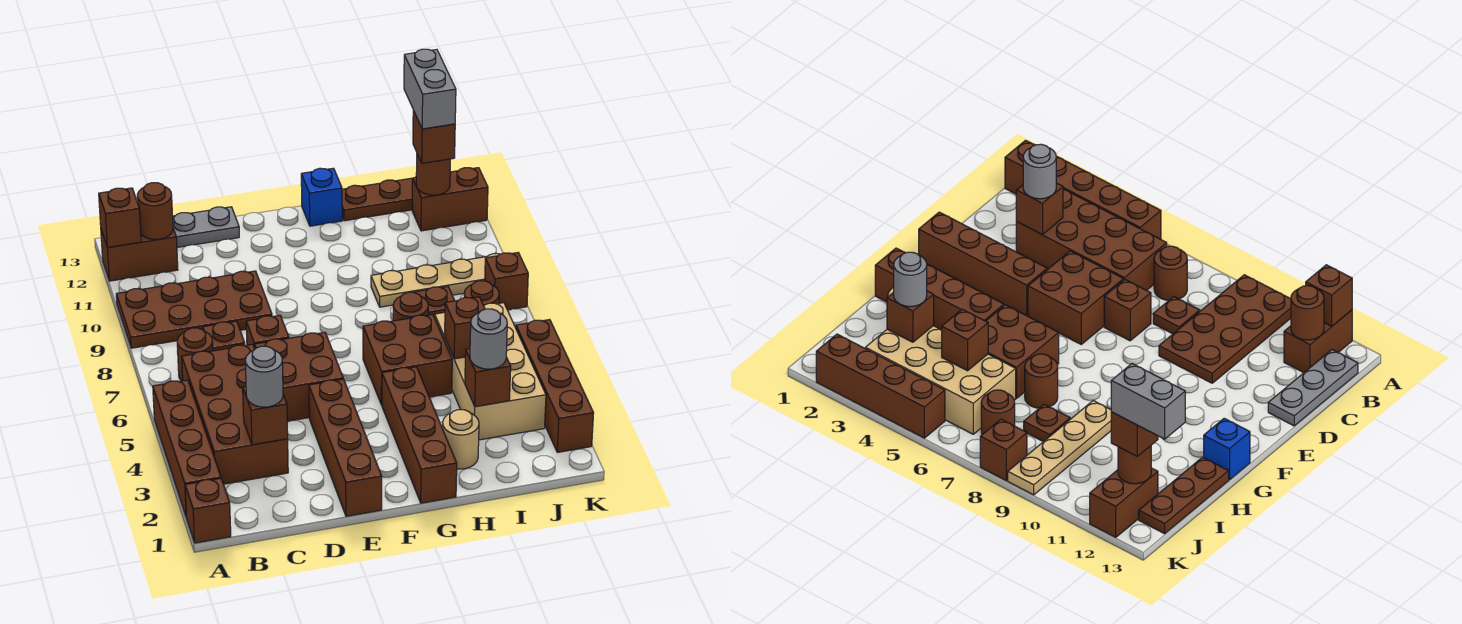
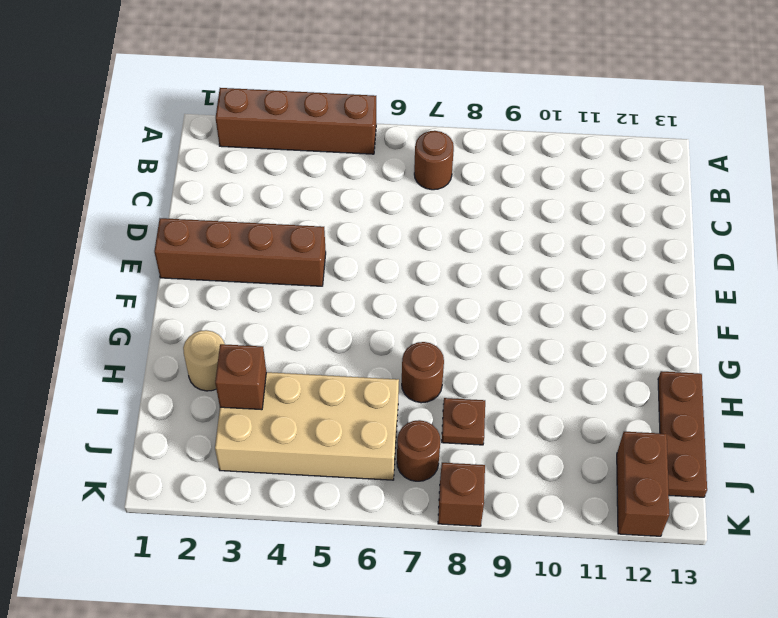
none -> brown brick A1 level 1
none -> brown plate A9:D10 level 1
none -> brown brick A12:B12 level 1
none -> brown brick B3:C6 level 1

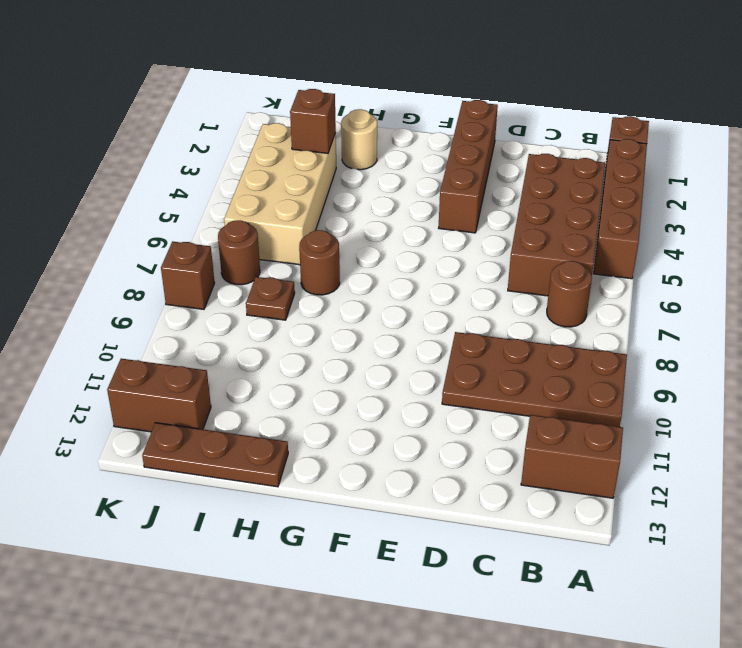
none -> grey plate B13:D13 level 1
none -> brown plate C8 level 1
none -> brown brick D5:E6 level 1
none -> brown brick D7 level 1

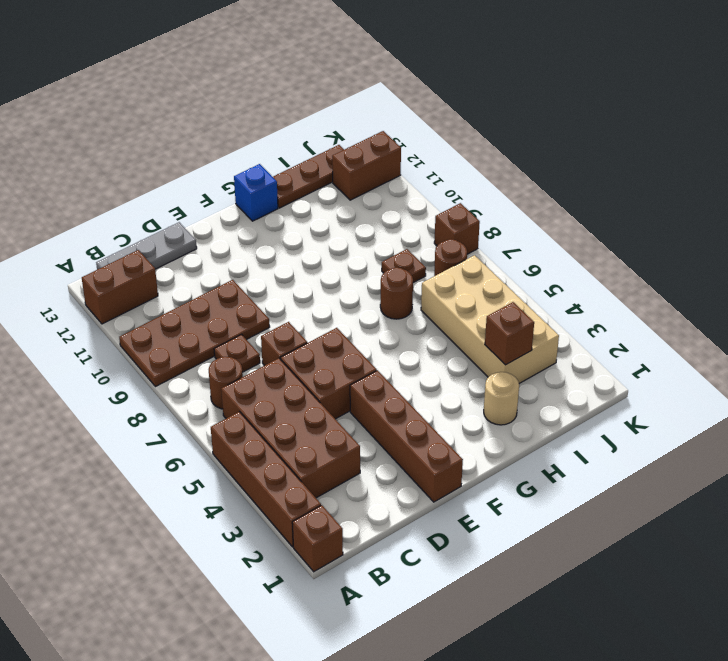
none -> brown brick G1:G4 level 1
none -> brown brick G5:H6 level 1
none -> tan plate H9:K9 level 1
none -> brown brick K2:K5 level 1

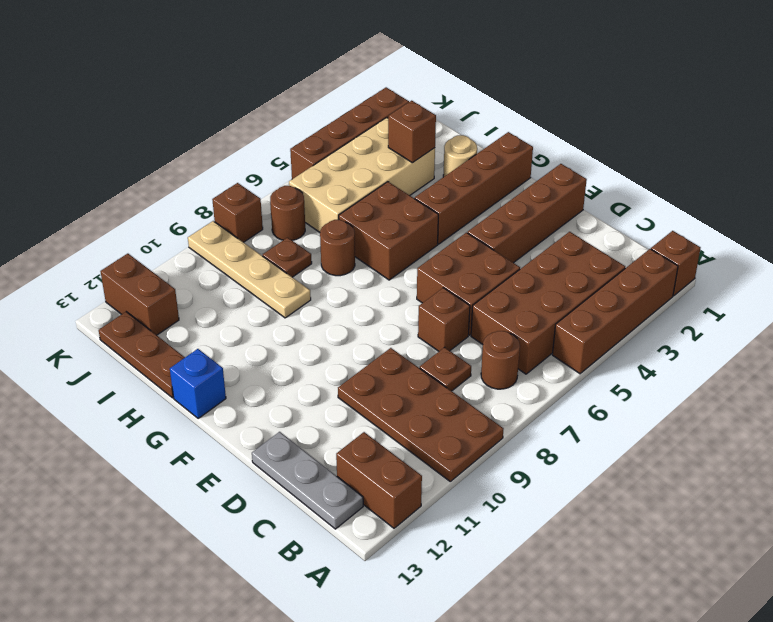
none -> brown brick A12 level 2
none -> brown round brick B12 level 2
none -> brown brick C3 level 2
none -> brown brick I5 level 2

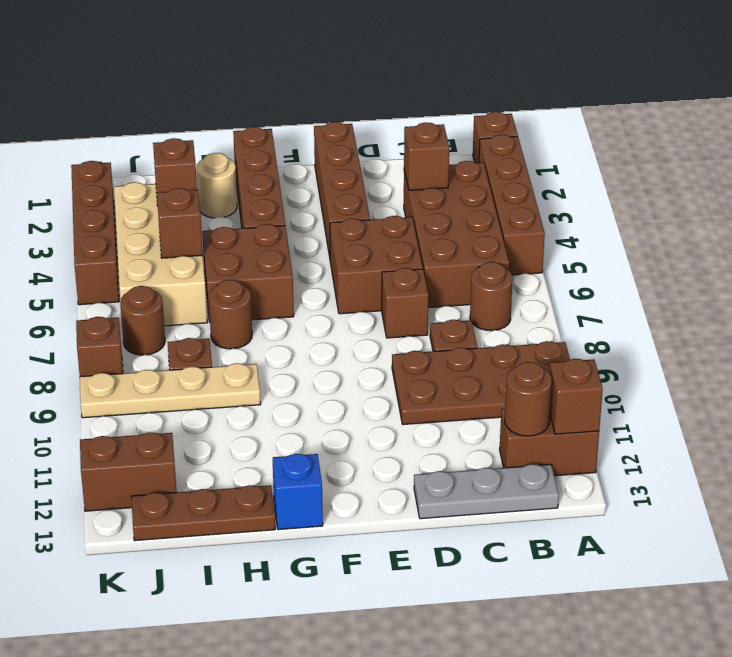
none -> brown round brick J12 level 2
none -> grey round brick C3 level 3
none -> grey round brick I3 level 3
none -> brown brick J12 level 3

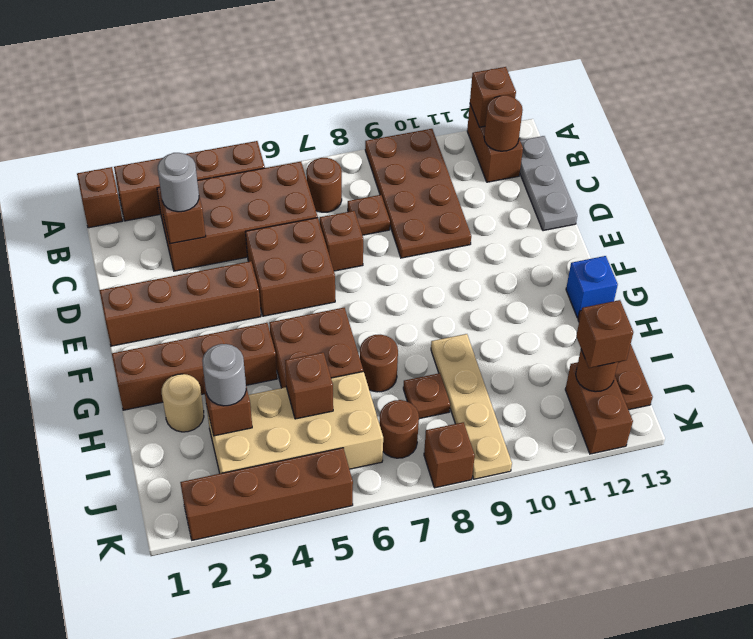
none -> grey brick J12:J13 level 4

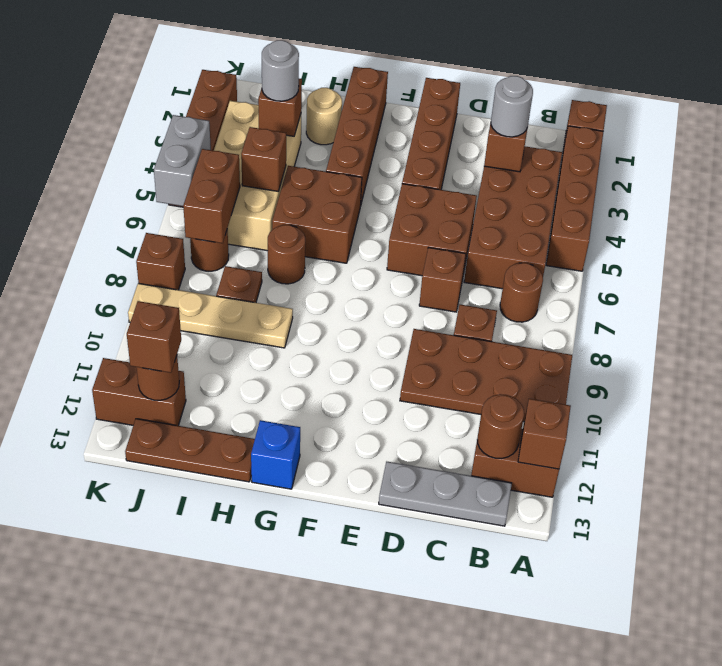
brown brick J6:J7 level 2 -> none
grey brick K5:K6 level 2 -> grey brick J12:J13 level 4

